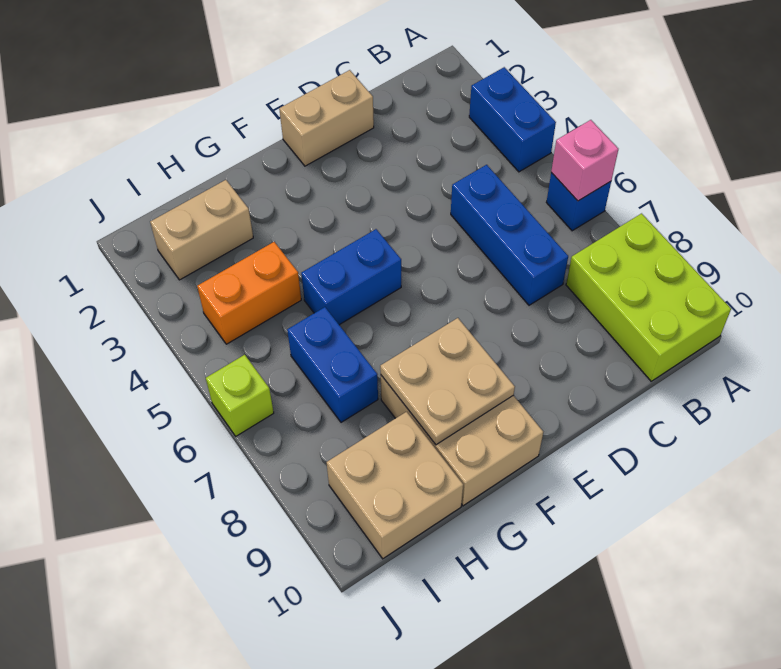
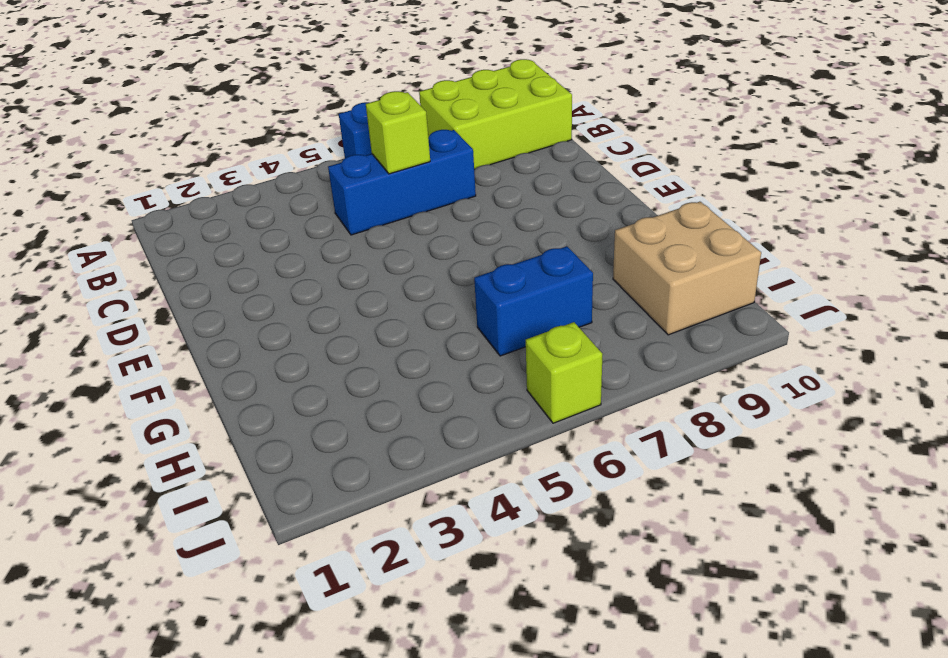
lime brick C6 level 2 -> none
none -> blue brick A3:A4 level 1
none -> tan brick D1:E1 level 1
none -> blue brick F5:G5 level 1

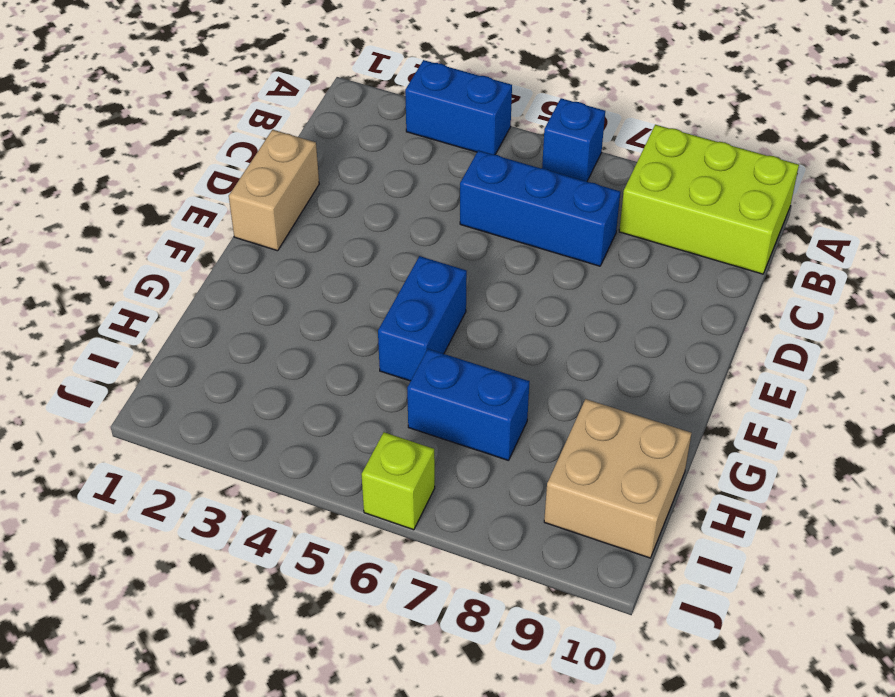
none -> tan brick F8:G10 level 1
none -> tan brick H2:I2 level 1
none -> orange brick H4:I4 level 1

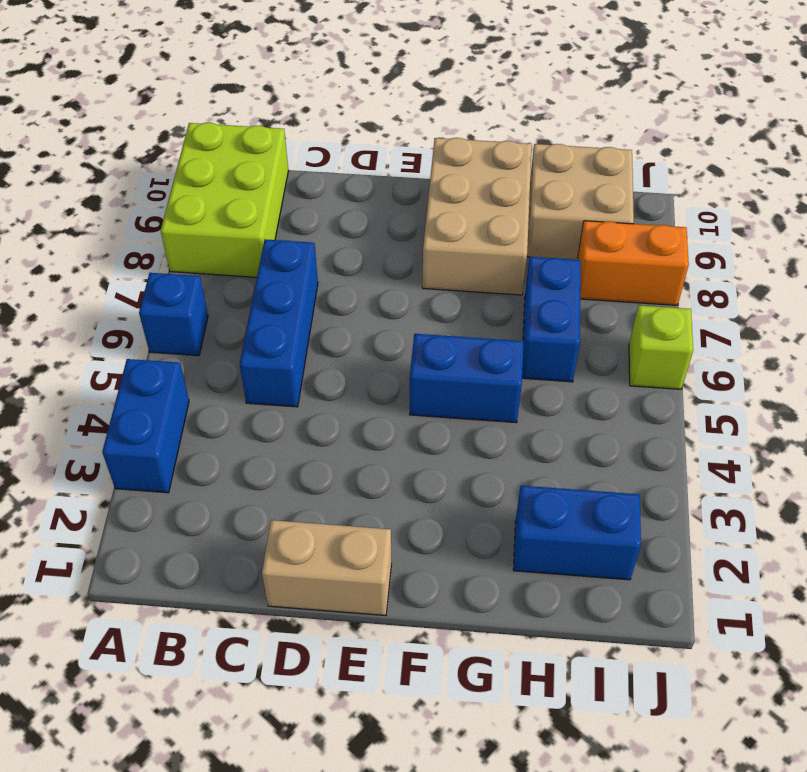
blue brick H2:I2 level 1 -> tan brick H2:I2 level 1
orange brick I8:J8 level 1 -> orange brick H4:I4 level 1
none -> pink brick A6 level 2
none -> tan plate F8:G9 level 2

